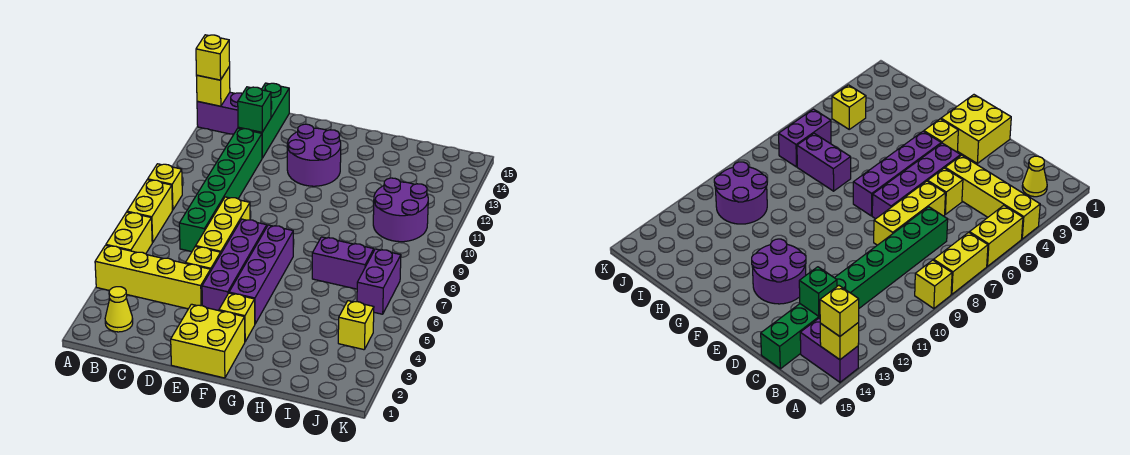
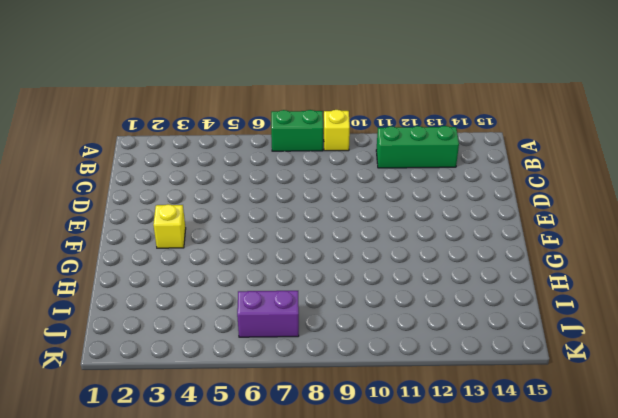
green brick A7:A8 level 1 -> yellow brick A7:A8 level 1
green brick B11:B13 level 1 -> green brick C13:C15 level 1
none -> yellow brick A4:D4 level 1
none -> yellow brick A5:A6 level 1
none -> purple brick A14:B14 level 1

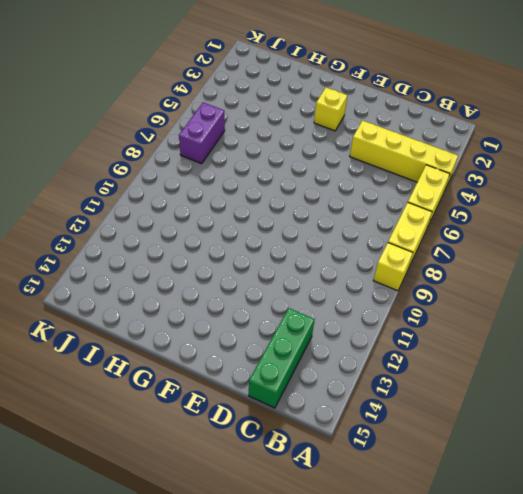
none -> purple brick A14:B14 level 1
none -> yellow cone B2 level 1
none -> green brick C7:C12 level 1

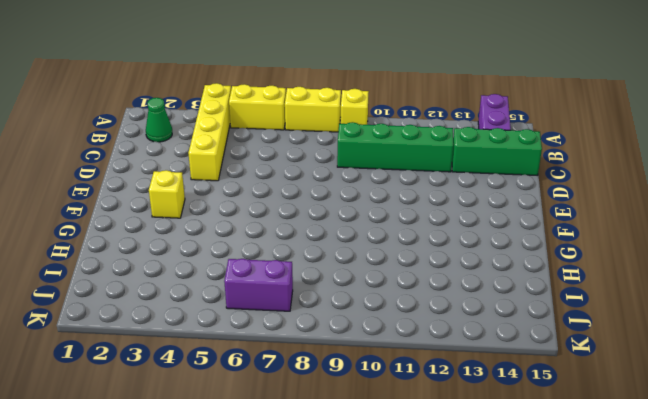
green cone B2 level 1 -> yellow cone B2 level 1
green brick C9:C12 level 1 -> green brick C7:C12 level 1
none -> yellow brick D5 level 1
none -> yellow brick D6:D8 level 1
none -> yellow brick E1:F2 level 1

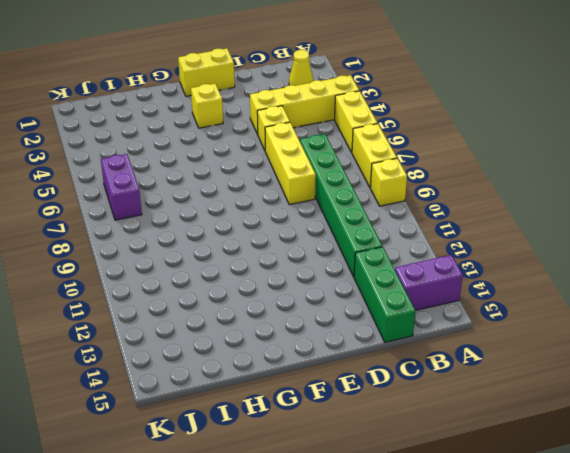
yellow brick E1:F1 level 1 -> yellow brick E1:F2 level 1
none -> purple brick E4:E7 level 1
none -> purple round brick E12:F13 level 1
none -> purple brick F4:F7 level 1

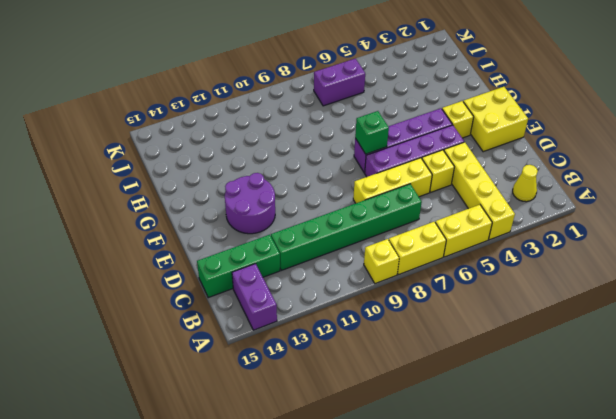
green brick F7 level 2 -> green brick C13 level 2
none -> purple brick H7:I7 level 1
none -> purple round brick I10:J11 level 1
none -> yellow brick J4 level 1

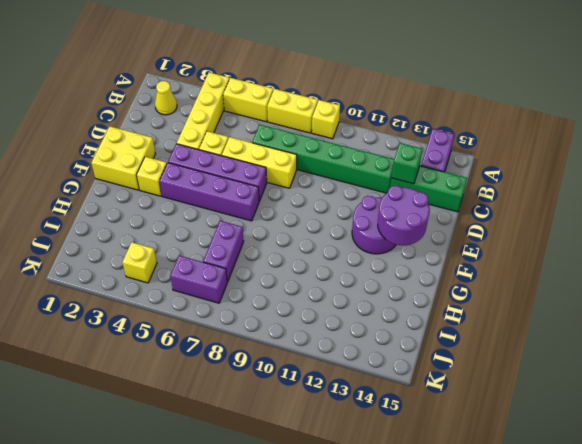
purple round brick E13:F14 level 2 -> purple round brick I10:J11 level 1
none -> yellow brick A14 level 2
none -> yellow brick A14 level 3

